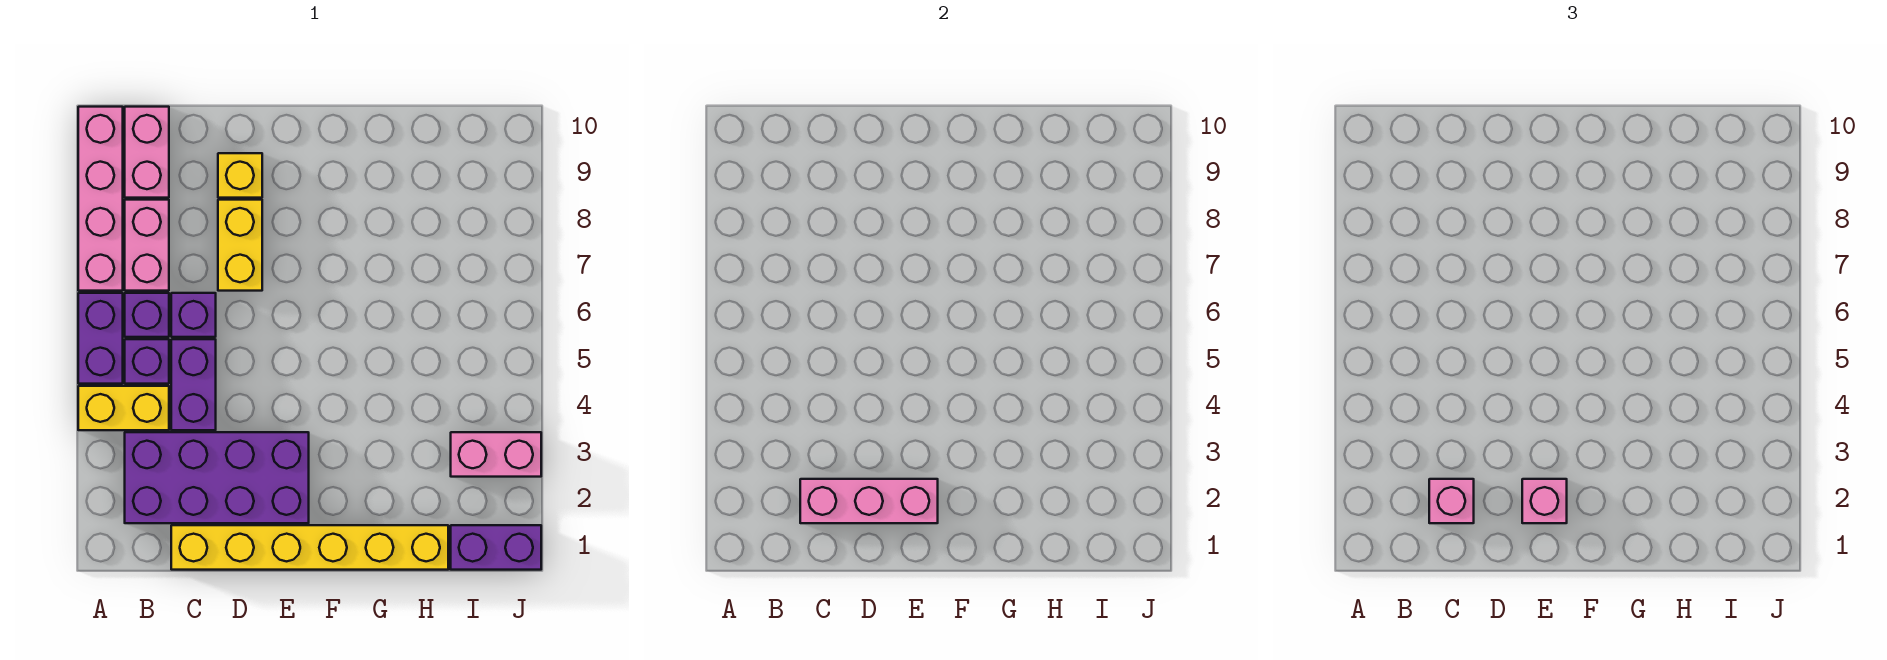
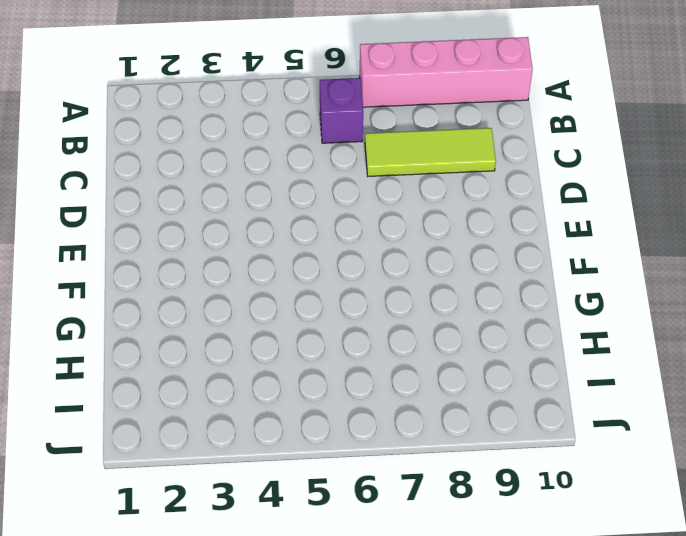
lime tile C7:C9 level 1 -> none
none -> yellow brick A4:B4 level 1
none -> purple brick A5:A6 level 1
none -> purple brick B2:E3 level 1

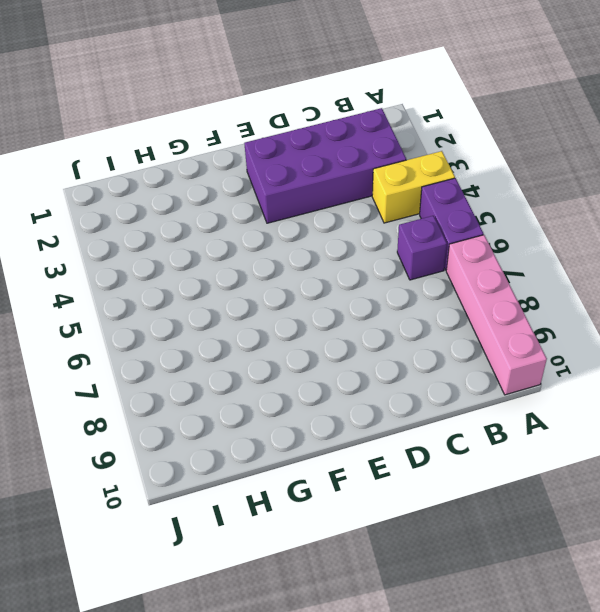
none -> purple brick B5 level 1
none -> pink brick B7:B8 level 1
none -> pink brick B9:B10 level 1

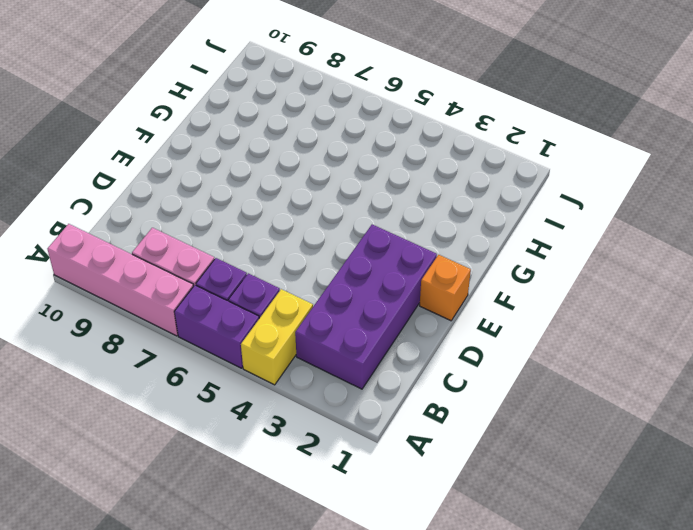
orange brick E1 level 1 -> yellow brick C1:H1 level 1
none -> pink brick B9:B10 level 1
none -> purple brick C4:C5 level 1
none -> purple brick C6 level 1

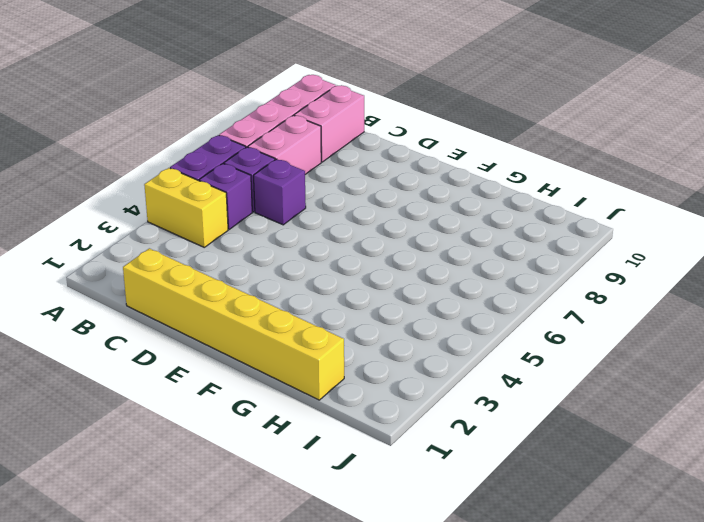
none -> purple brick B2:E3 level 1
none -> purple brick C4:C5 level 1
none -> yellow brick D7:D8 level 1

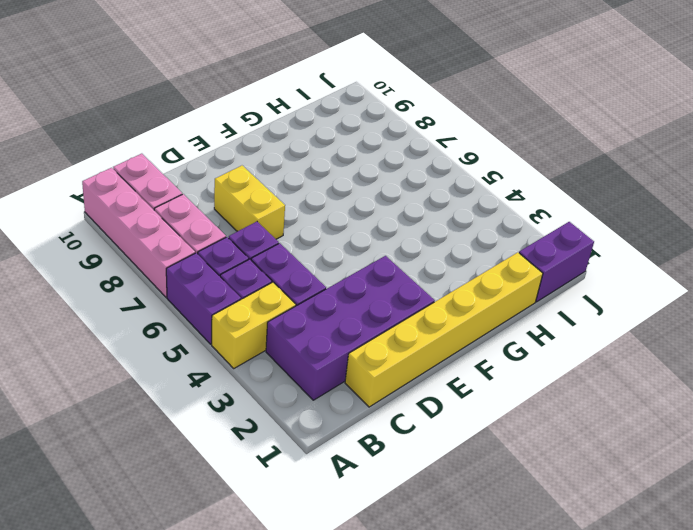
none -> yellow brick D9 level 1
none -> pink brick I3:J3 level 1
none -> pink brick C2:E2 level 2

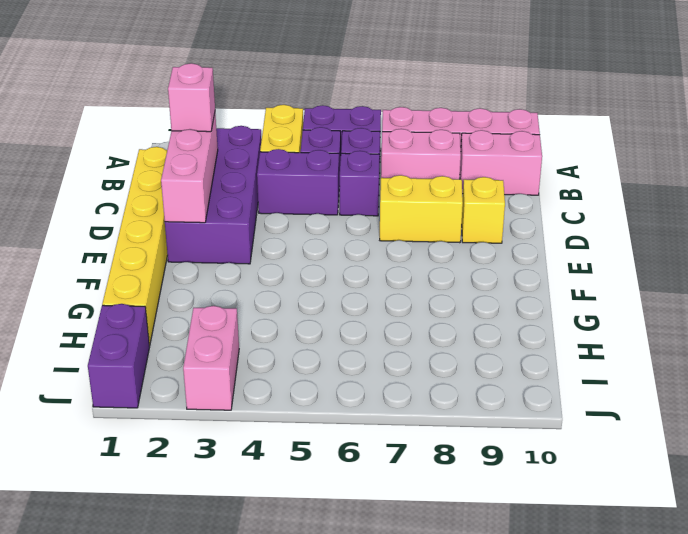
none -> pink brick E2 level 3

